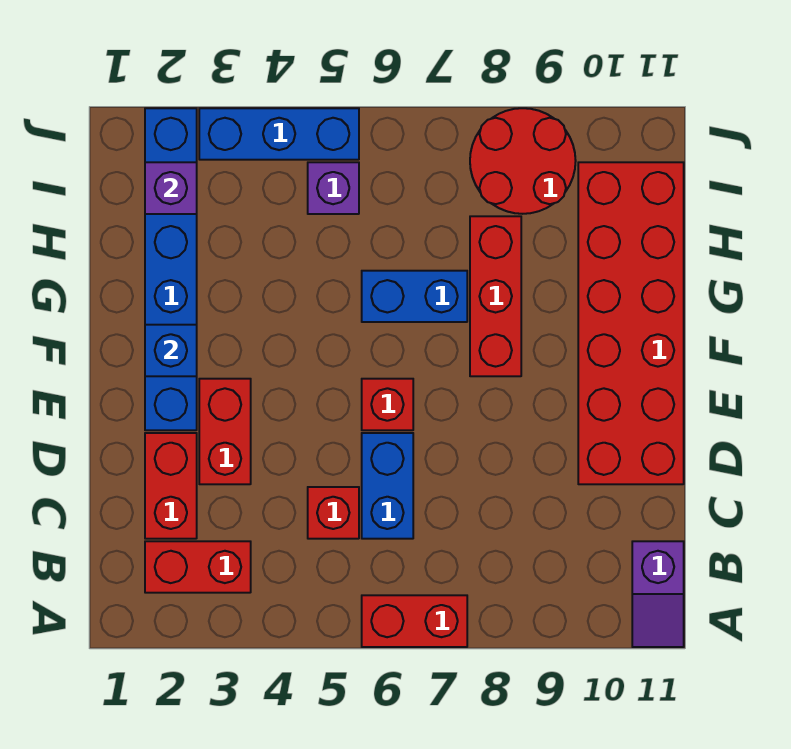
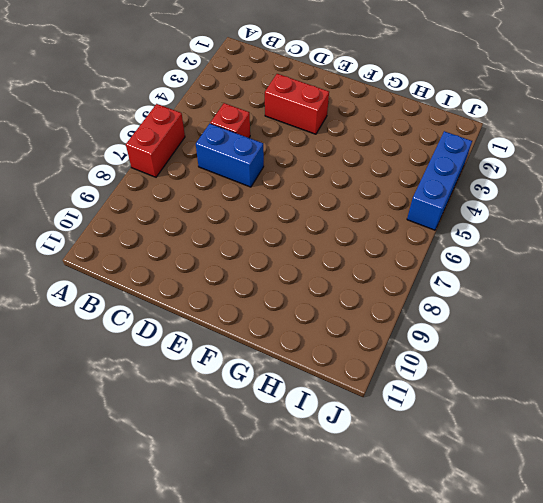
none -> purple slope A11:B11 level 1 top B
none -> red brick B2:B3 level 1
none -> red brick C2:D2 level 1

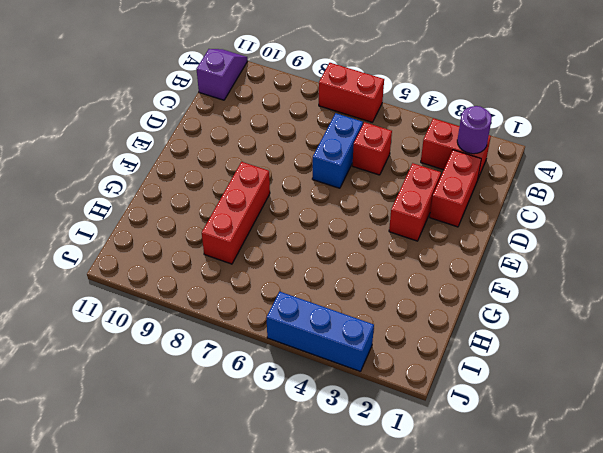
purple round brick B2 level 2 -> none
none -> red brick D10:I11 level 1
none -> blue brick E2:J2 level 1
none -> red brick E6 level 1

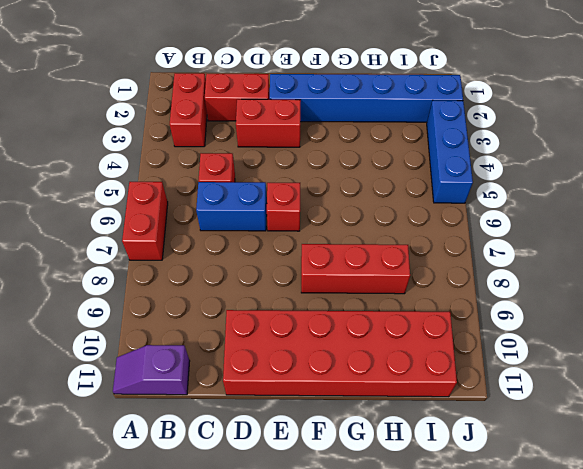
none -> blue brick G6:G7 level 1
none -> purple brick I5 level 1
none -> red round brick I8:J9 level 1

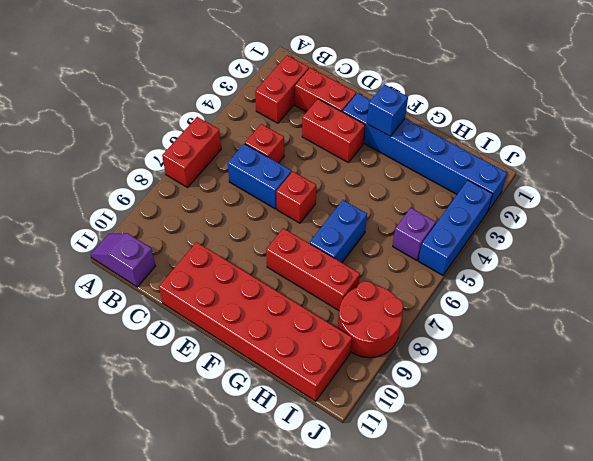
none -> purple brick I2 level 2

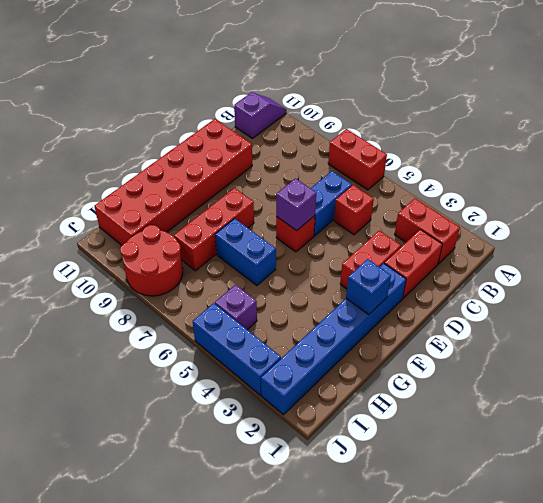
purple brick E6 level 2 -> purple brick I2 level 2

